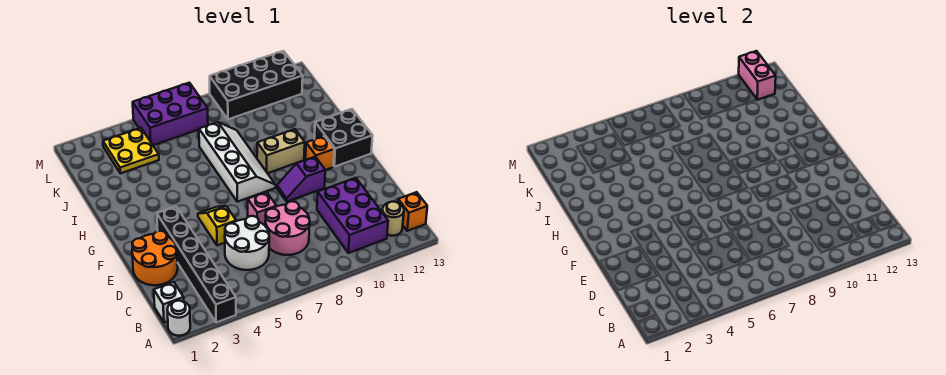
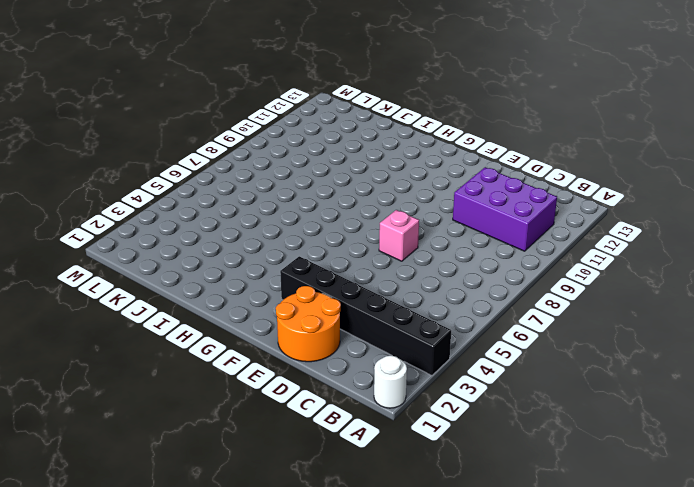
none -> white brick B1 level 1
none -> tan round brick B12 level 1
none -> orange brick B13 level 1

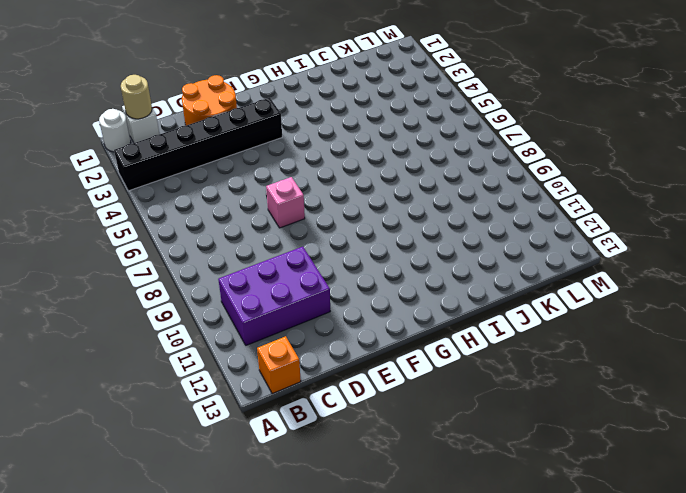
tan round brick B1 level 2 -> tan round brick B12 level 1
none -> white round brick C5:D6 level 1
none -> pink round brick C7:D8 level 1
none -> yellow slope E5:F5 level 1 top E

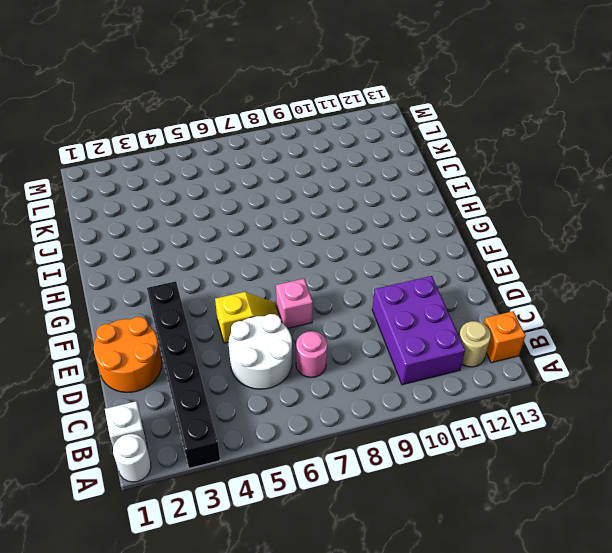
pink round brick C7 level 1 -> pink round brick C7:D8 level 1
yellow slope E5:E6 level 1 top 5 -> yellow slope E5:F5 level 1 top E
none -> purple slope F9:F10 level 1 top 10
none -> white slope G7:J8 level 1 top 7
none -> orange brick G11 level 1

